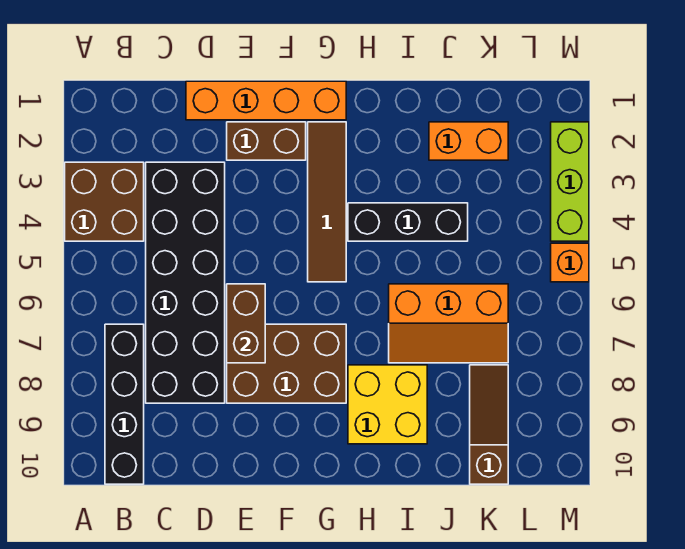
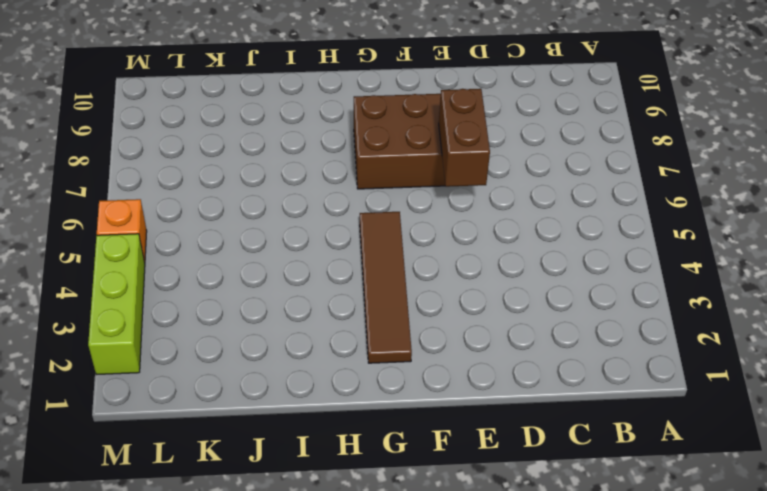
none -> brown brick A3:B4 level 1
none -> black brick B7:B10 level 1
none -> black brick C3:D8 level 1

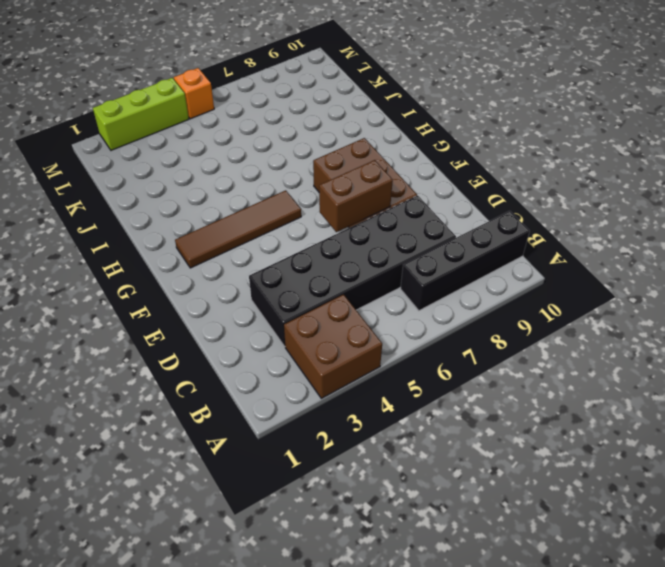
none -> orange brick D1:G1 level 1
none -> brown brick E2:F2 level 1
none -> black brick H4:J4 level 1

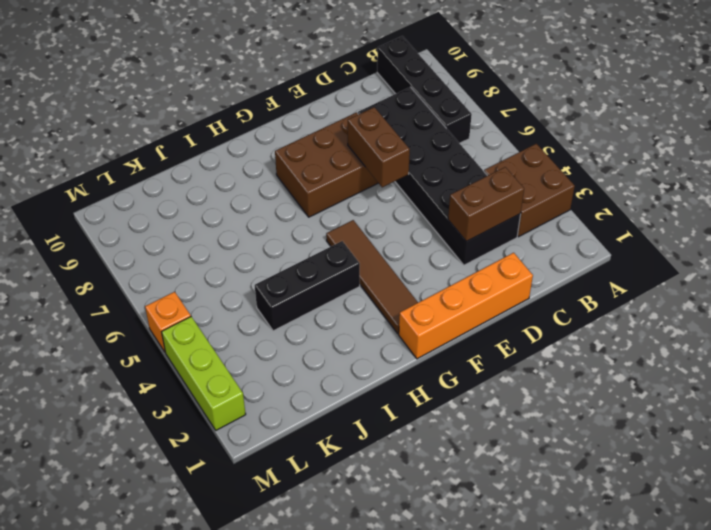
brown brick C3:D3 level 2 -> brown brick E2:F2 level 1
none -> yellow brick H8:I9 level 1
none -> orange slope I6:K7 level 1 top 6
none -> orange brick J2:K2 level 1

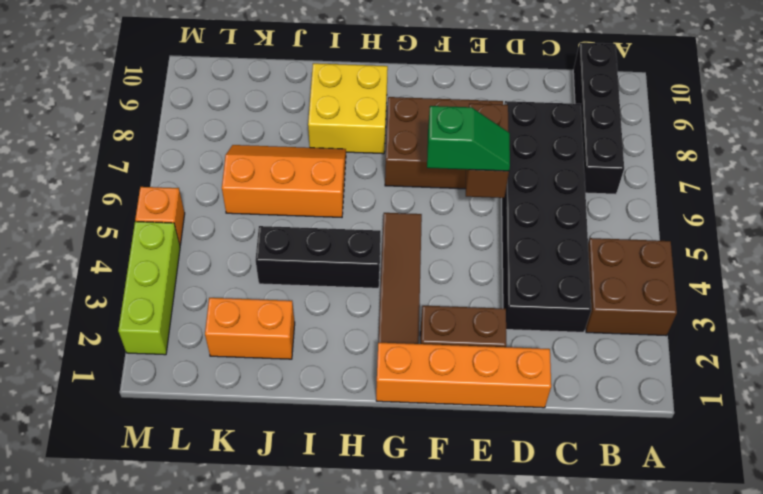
green slope E6:F6 level 3 top F -> none
none -> brown slope K8:K10 level 1 top 10

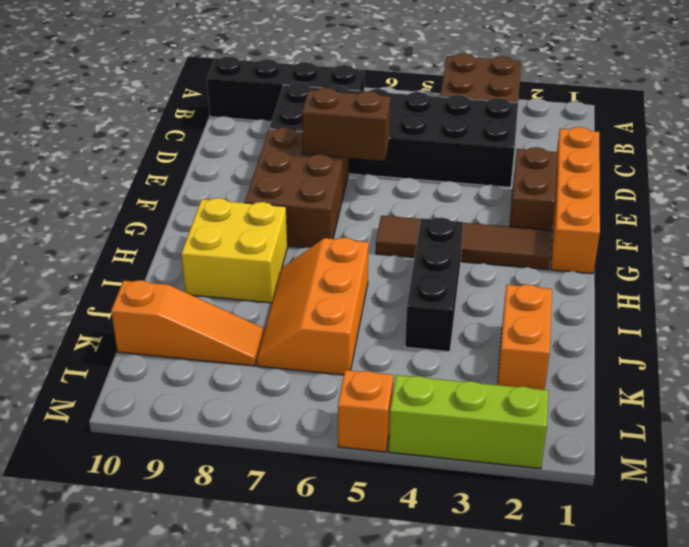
orange slope K8:K10 level 1 top 10 -> brown slope K8:K10 level 1 top 10

